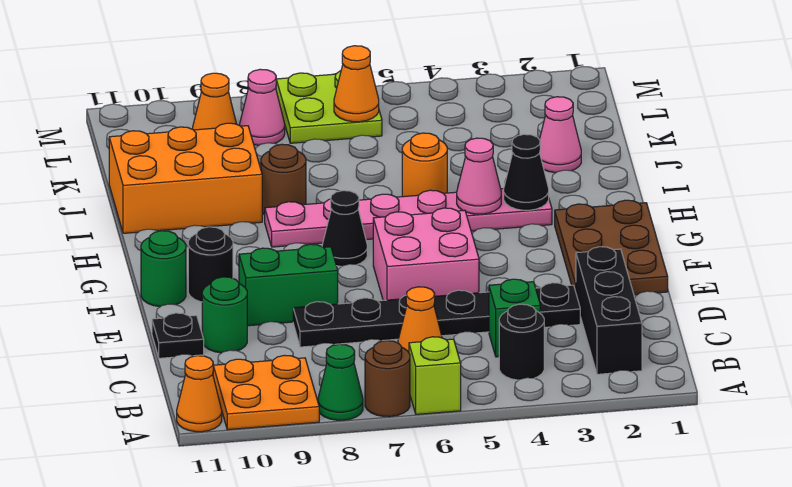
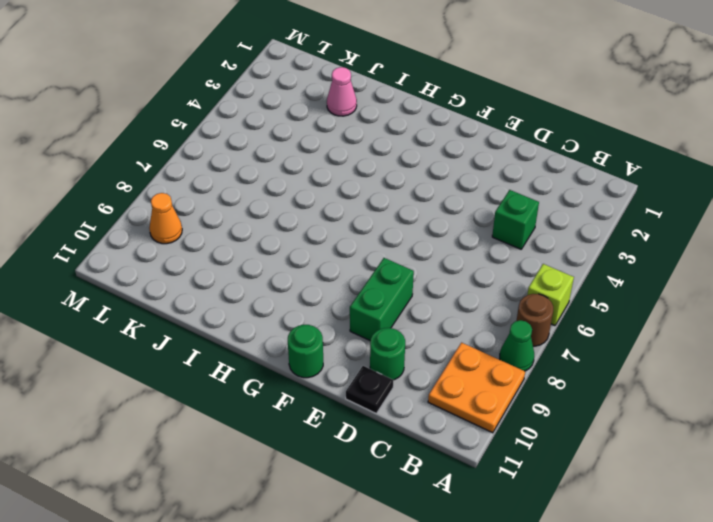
none -> orange cone A11 level 1
none -> black brick B2:D2 level 1
none -> black round brick B4 level 1

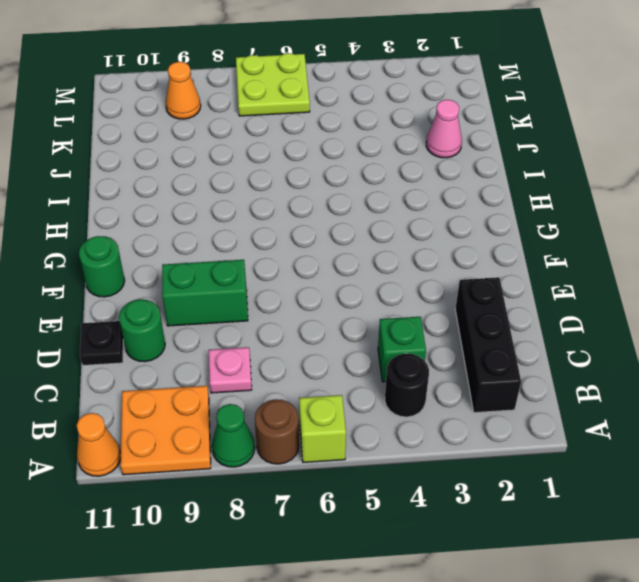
pink plate C8 level 1 -> none
none -> orange cone C6 level 1
none -> black plate D3:D8 level 1
none -> brown plate E1:G2 level 1

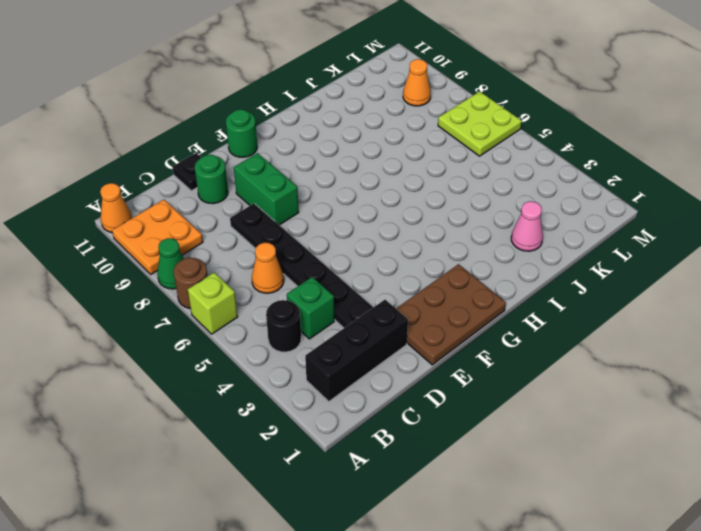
none -> pink brick E5:F6 level 1
none -> black round brick F10 level 1
none -> black cone G7 level 1

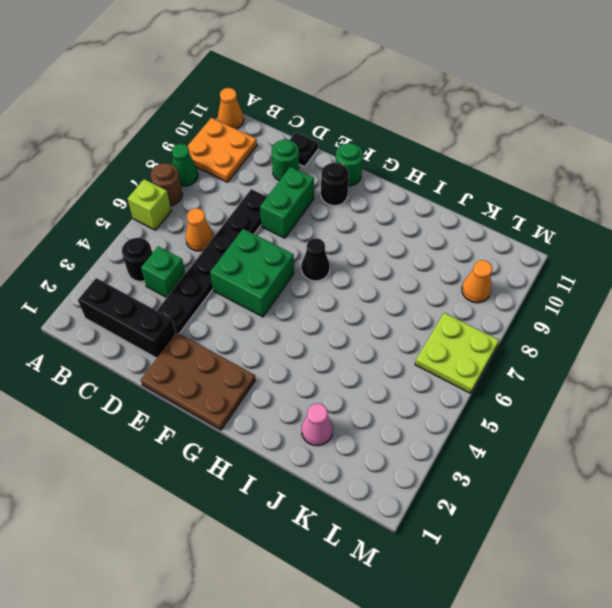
green brick E5:F6 level 1 -> pink brick E5:F6 level 1
none -> pink plate H3:H8 level 1
none -> orange round brick I5 level 1
none -> brown round brick I8 level 1

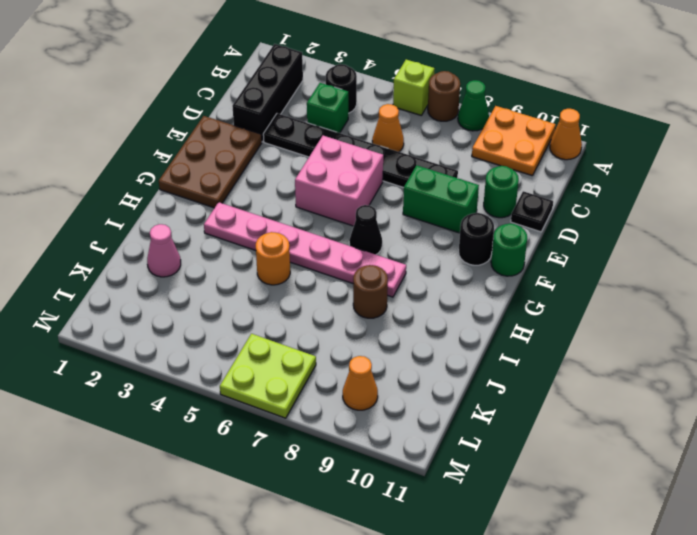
none -> orange brick I9:J11 level 1
none -> pink cone L8 level 1
none -> black cone H3 level 2

